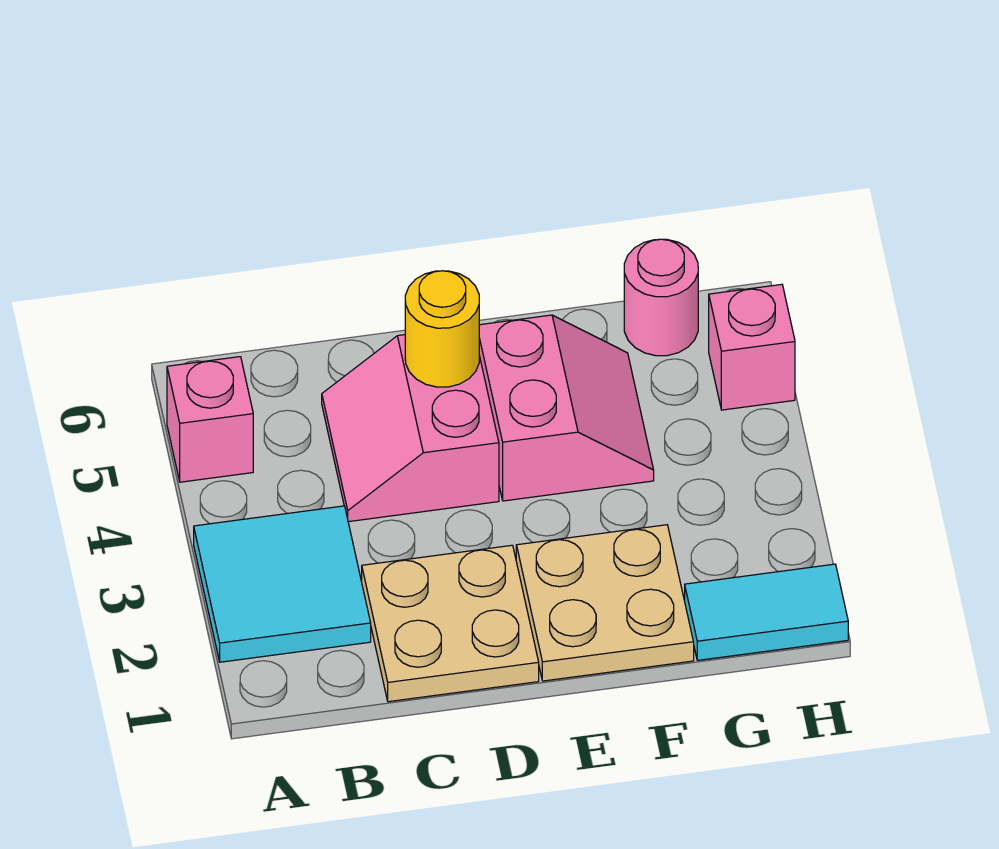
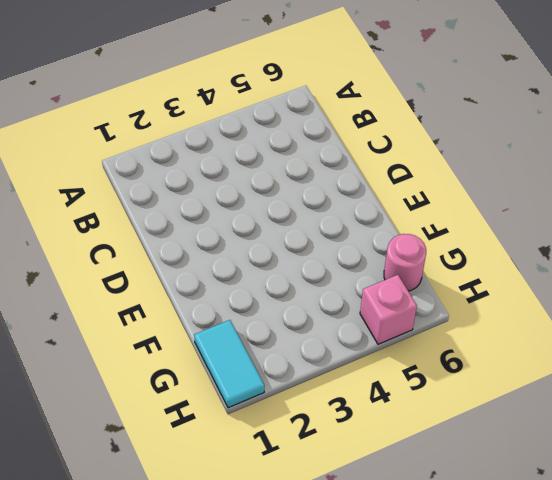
none -> cyan tile A2:B3 level 1
none -> pink brick A5 level 1

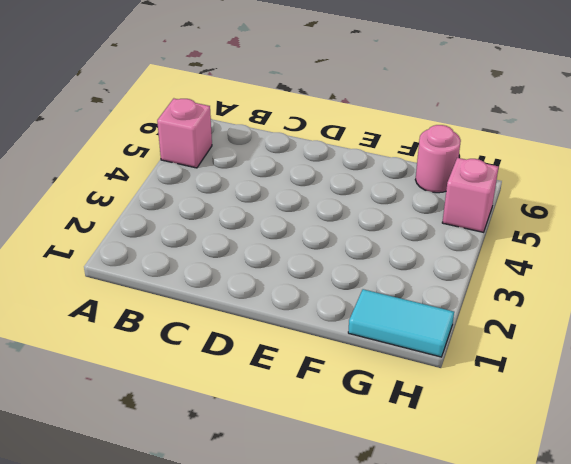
none -> cyan tile A2:B3 level 1
none -> tan plate C1:D2 level 1

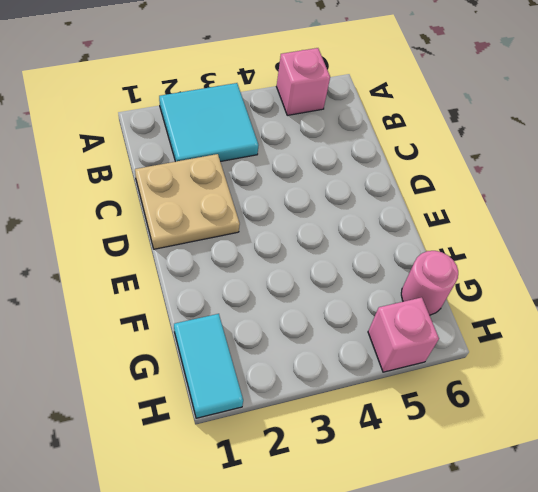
none -> pink slope C4:D5 level 1 top D
none -> tan plate E1:F2 level 1

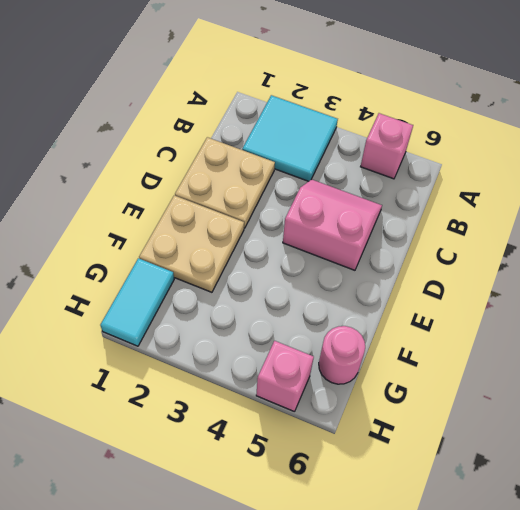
none -> pink slope E4:F5 level 1 top E
none -> yellow round brick D5 level 2

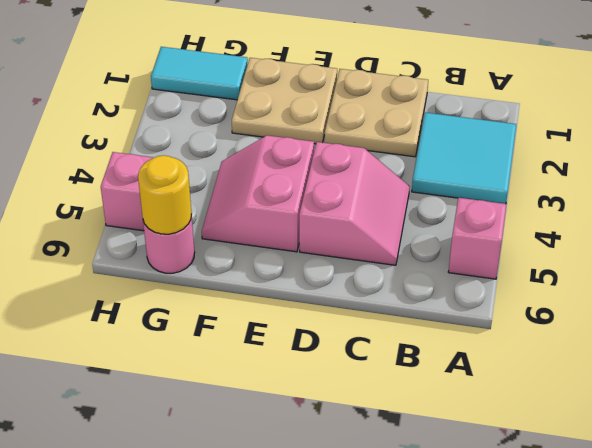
yellow round brick G6 level 2 -> yellow round brick D5 level 2

